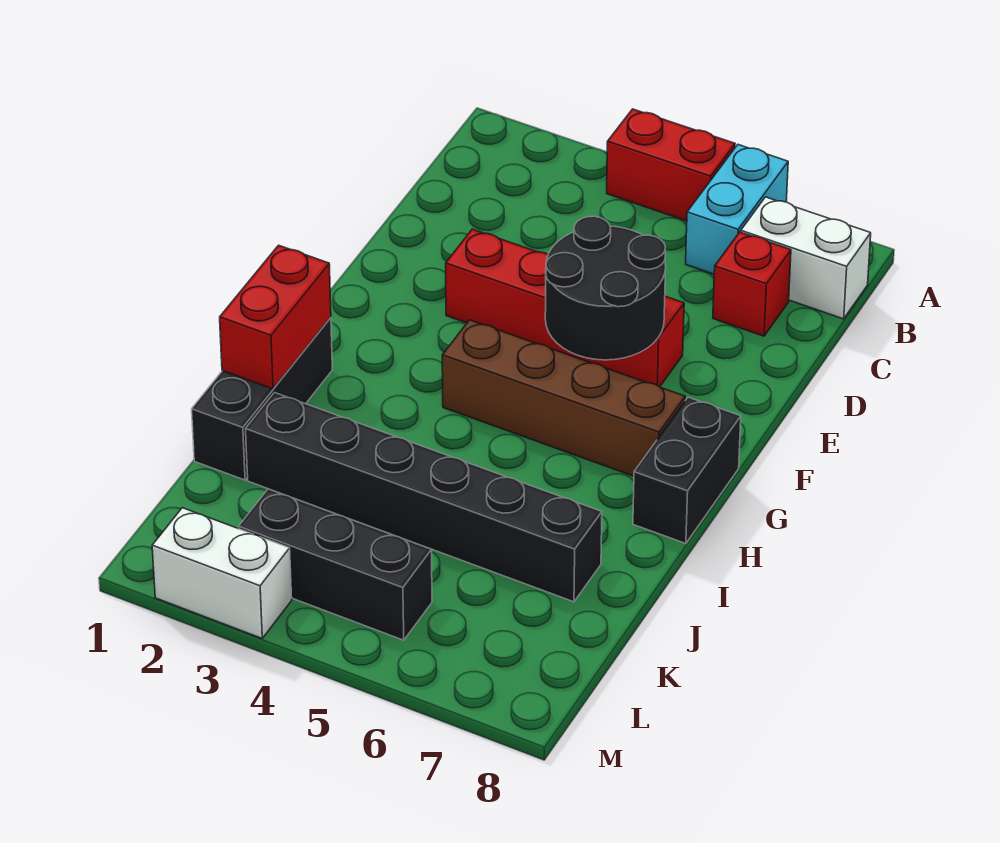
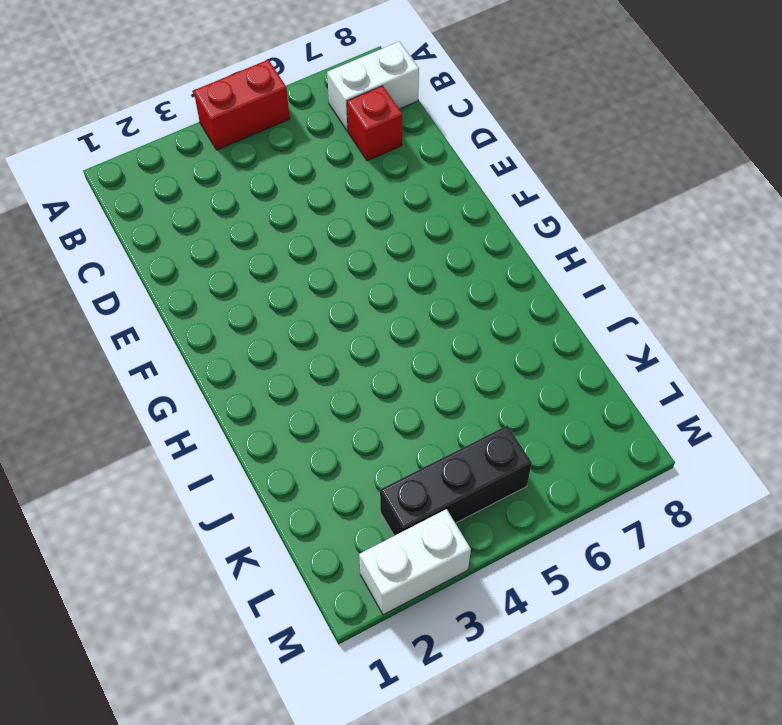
none -> cyan brick A6:B6 level 1
none -> red brick E3:E6 level 1
none -> brown brick G4:G7 level 1

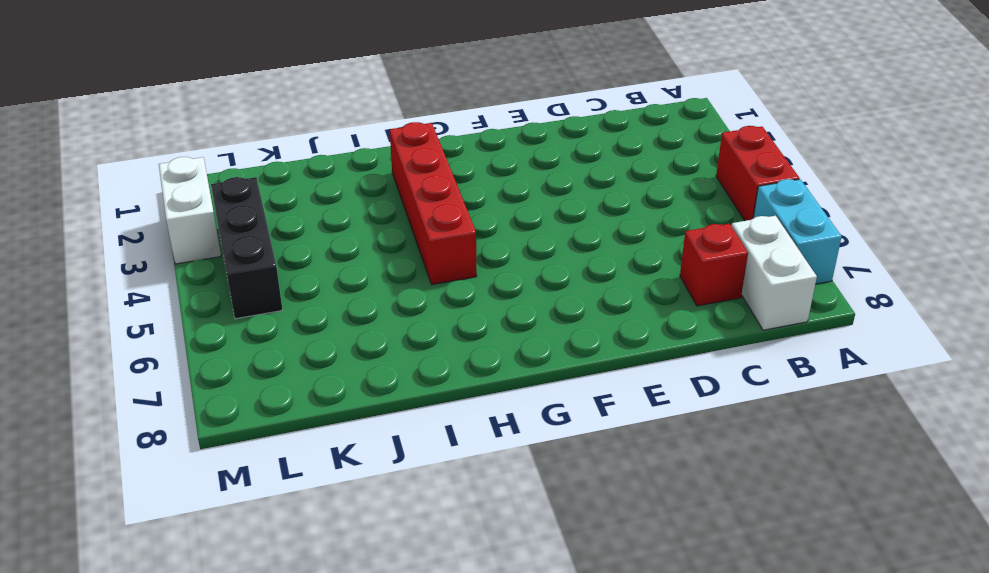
cyan brick A6:A7 level 1 -> cyan brick A6:B6 level 1
red brick H2:H5 level 1 -> red brick E3:E6 level 1
none -> brown brick G4:G7 level 1
none -> black brick G8:H8 level 1
none -> black brick H1:J1 level 1

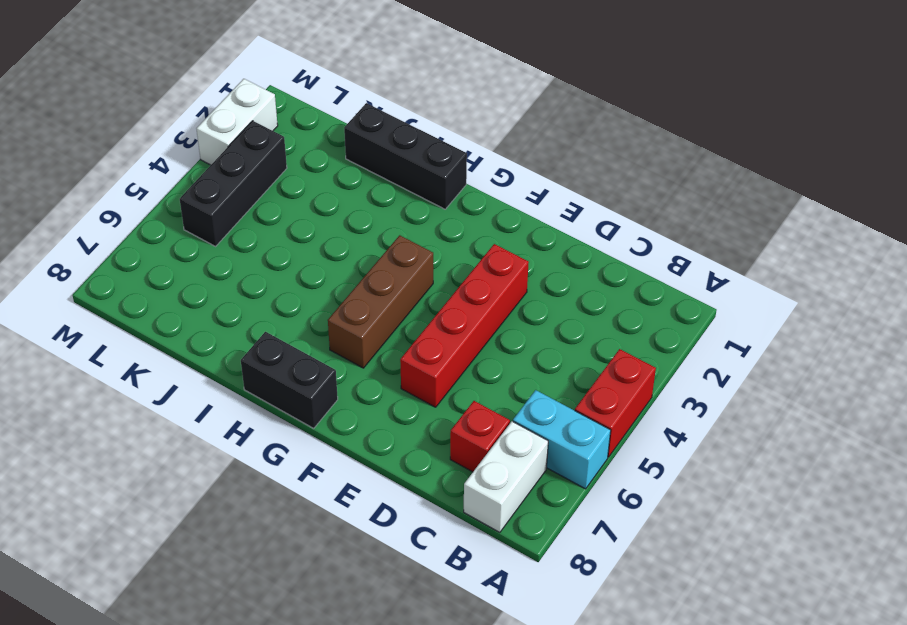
brown brick G4:G6 level 1 -> brown brick G4:G7 level 1
none -> black brick J2:J7 level 1
none -> black round brick E5:F6 level 2
none -> red brick H1:I1 level 2

